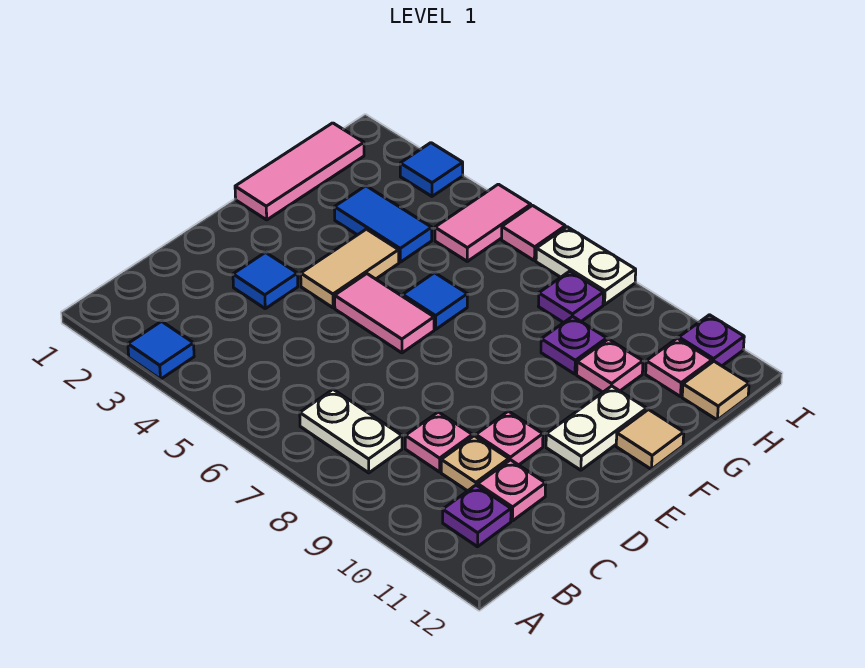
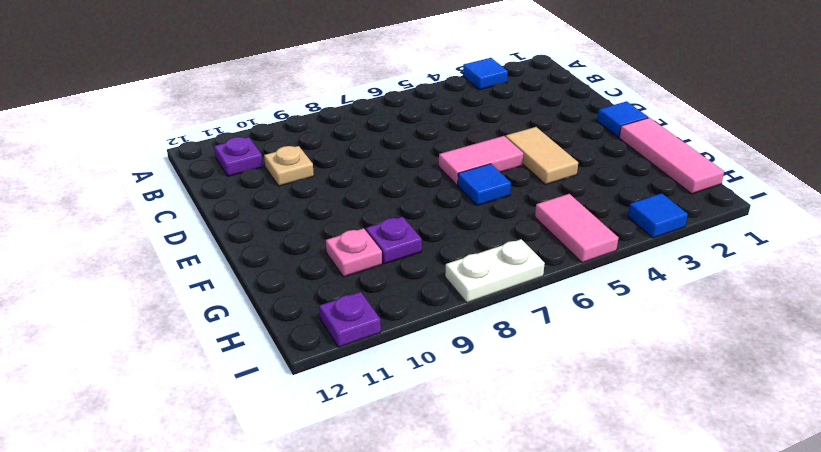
blue tile E1 level 1 -> blue tile D3 level 1
none -> white plate B7:B8 level 1
none -> pink plate C9 level 1
none -> pink plate C11 level 1

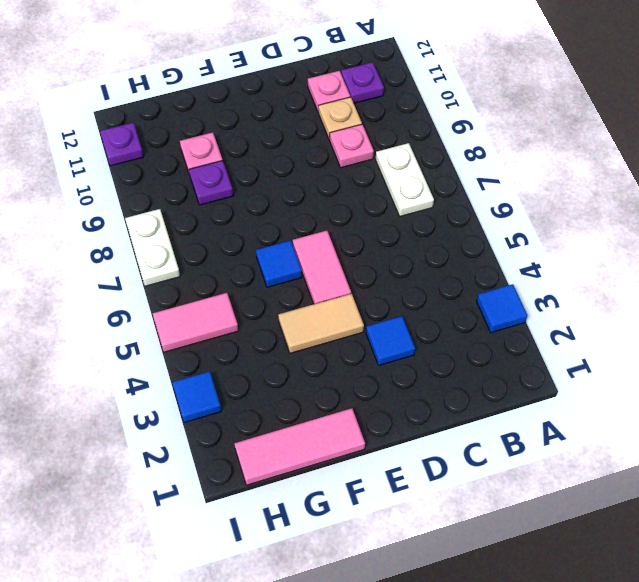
none -> pink plate D10 level 1
none -> white plate E11:F11 level 1
none -> tan tile F12 level 1

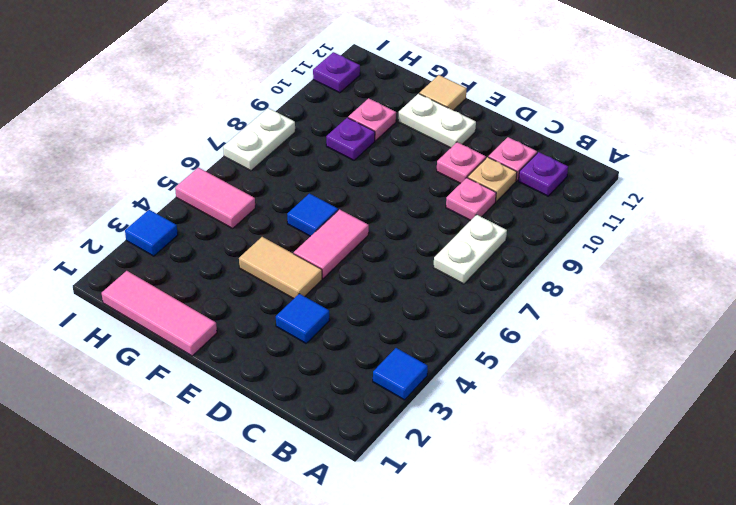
none -> blue tile G3:G4 level 1
none -> purple plate H8 level 1
none -> pink plate H11 level 1

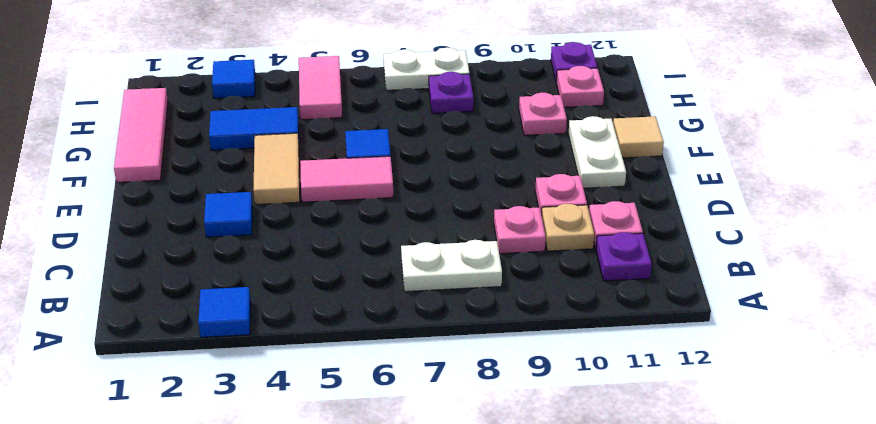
none -> purple plate G9 level 1
none -> tan tile H12 level 1
none -> pink tile I6 level 1

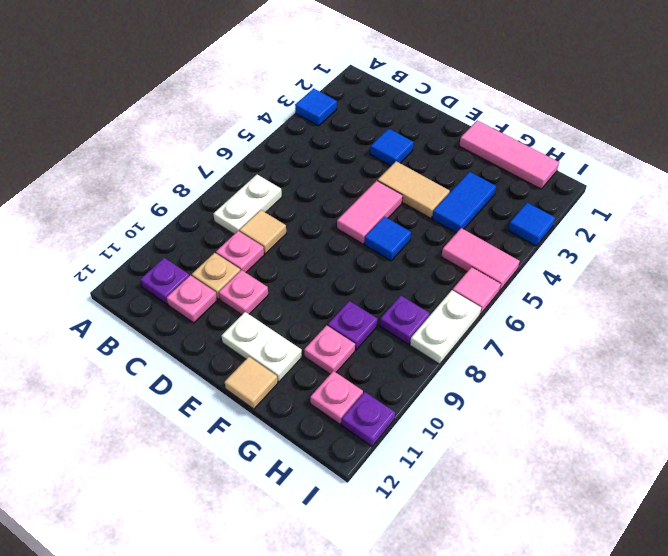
tan tile C8 level 1 -> tan tile H12 level 1

